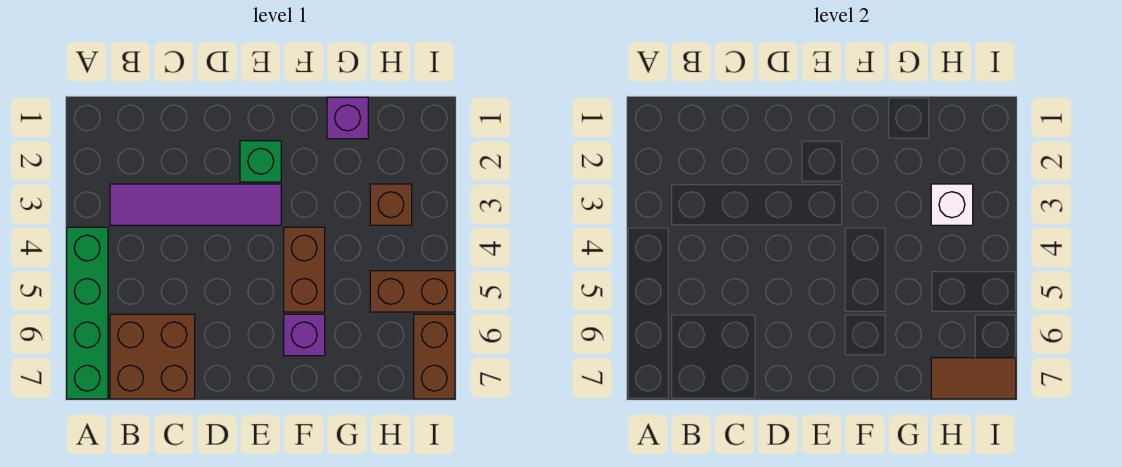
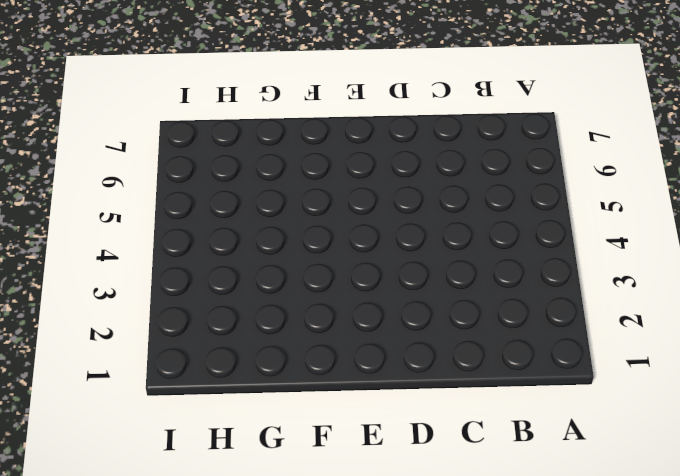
none -> green brick A4:A7 level 1
none -> purple tile B3:E3 level 1
none -> brown brick B6:C7 level 1

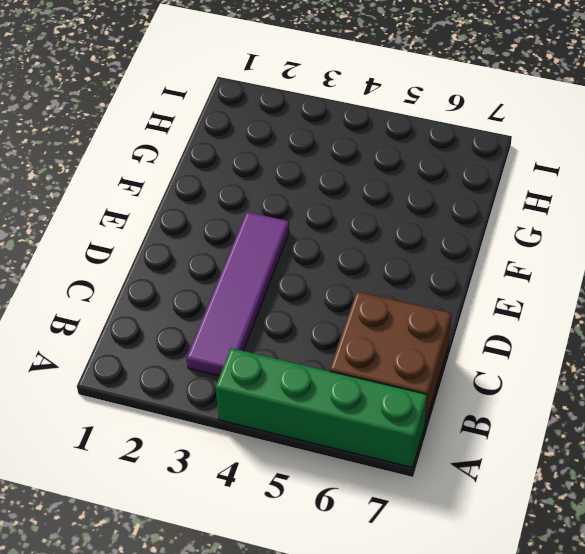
none -> green brick E2 level 1
none -> brown brick F4:F5 level 1
none -> purple brick F6 level 1

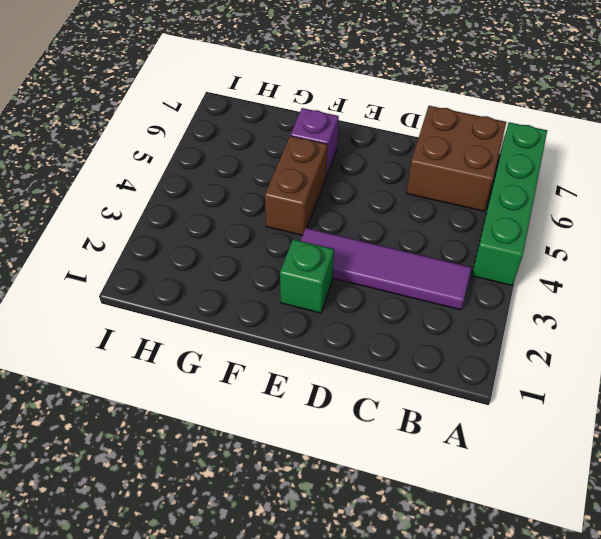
none -> purple brick G1 level 1
none -> brown brick H3 level 1
none -> brown brick H5:I5 level 1

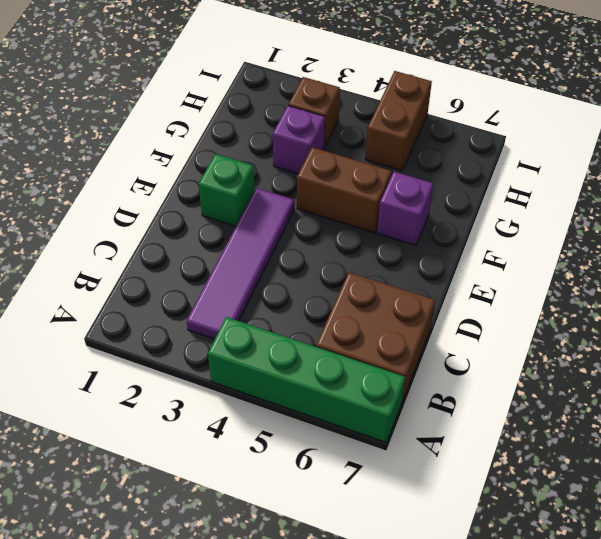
purple brick G3 level 1 -> purple brick G1 level 1
none -> brown brick I6:I7 level 1
none -> white brick H3 level 2
none -> brown tile H7:I7 level 2

